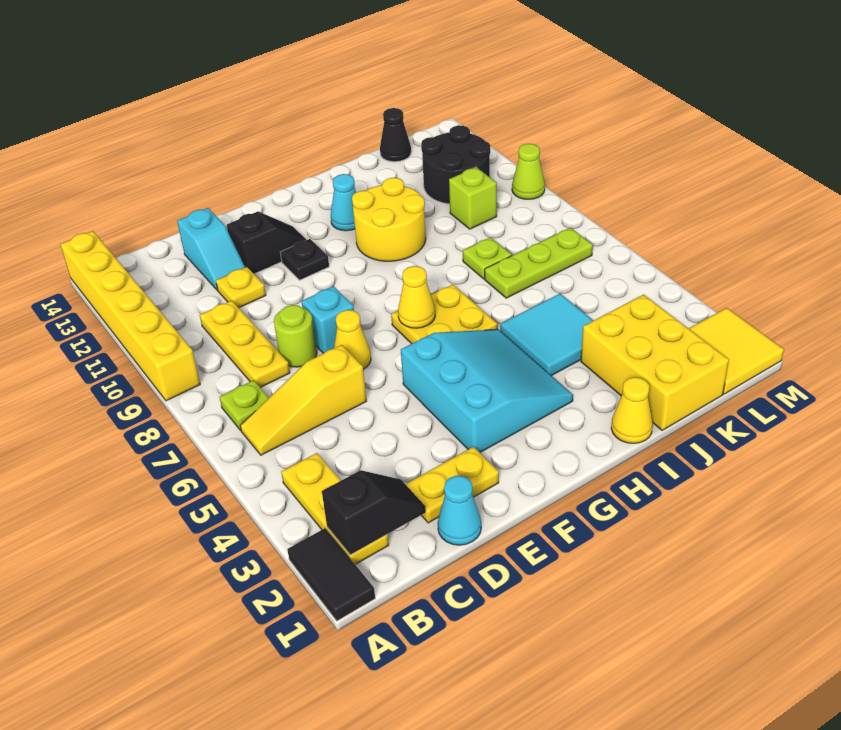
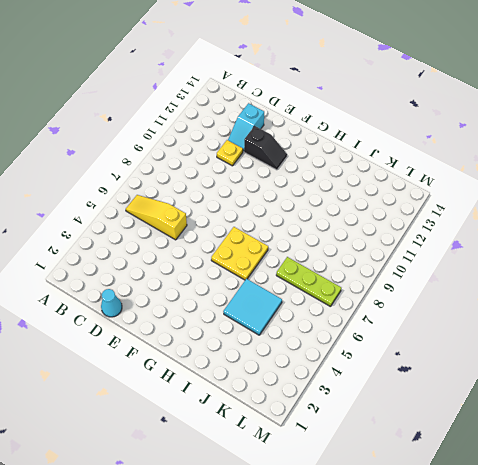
none -> black tile A1:A2 level 1
none -> yellow brick A9:A14 level 1
none -> yellow plate B2:B4 level 1
none -> lime plate B7 level 1

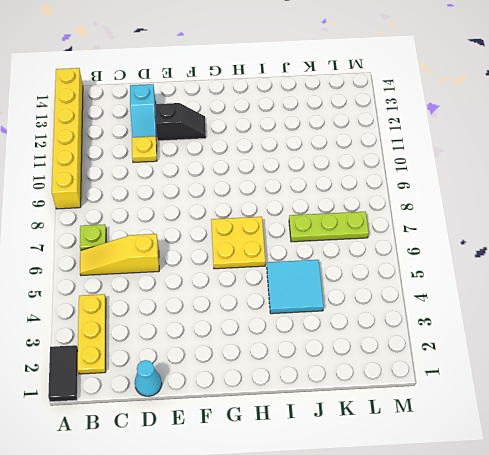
none -> yellow plate C8:C10 level 1
none -> yellow plate D2:E2 level 1
none -> lime round brick D8 level 1
none -> yellow cone E7 level 1

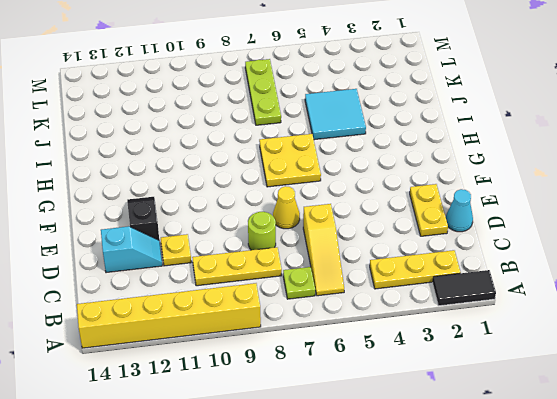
none -> cyan brick E8 level 1
none -> cyan slope F3:H5 level 1 top F
none -> black plate F11 level 1
none -> yellow round brick H10:I11 level 1

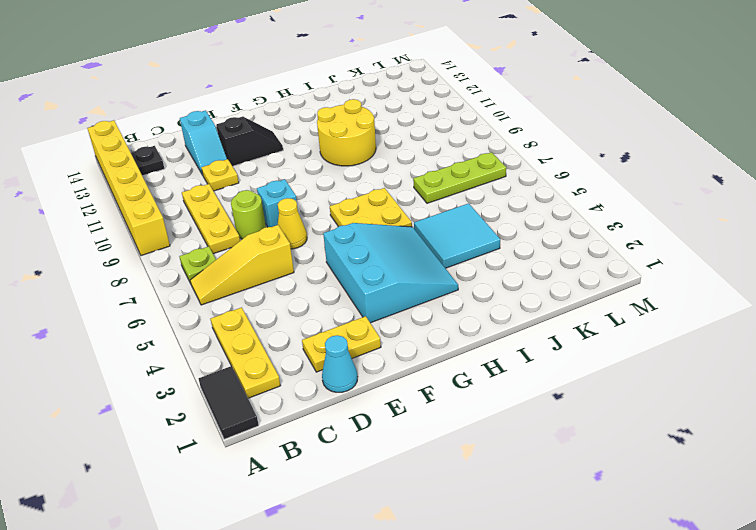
black plate B13 level 1 -> black plate F11 level 1
none -> cyan cone H12 level 1
none -> yellow cone I1 level 1
none -> yellow brick J1:K3 level 1
none -> lime plate J8 level 1

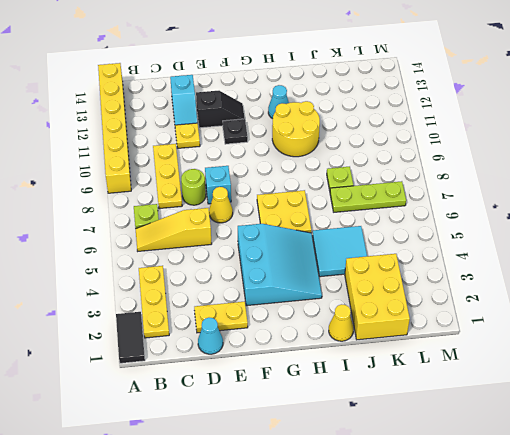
none -> lime brick K10 level 1
none -> black round brick K11:L12 level 1
none -> black cone K14 level 1
none -> yellow tile L1:M2 level 1

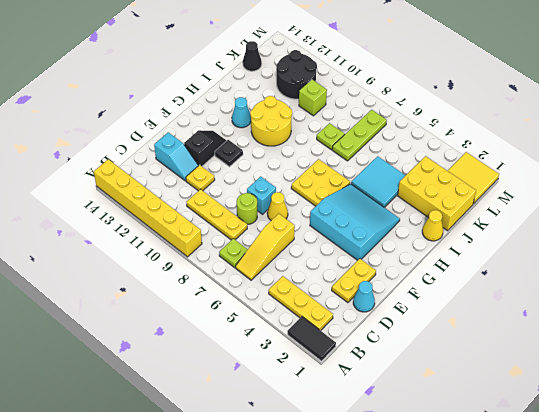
none -> lime cone M10 level 1
none -> black slope B2:C2 level 2 top B
none -> yellow cone G7 level 2

